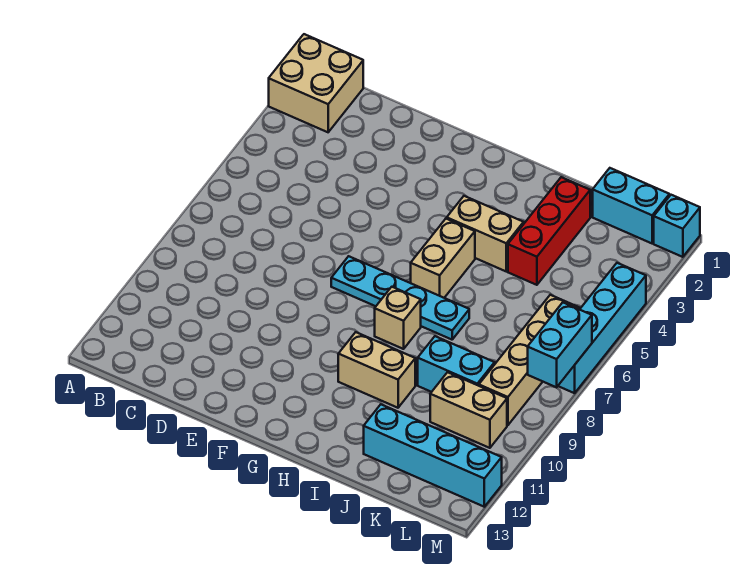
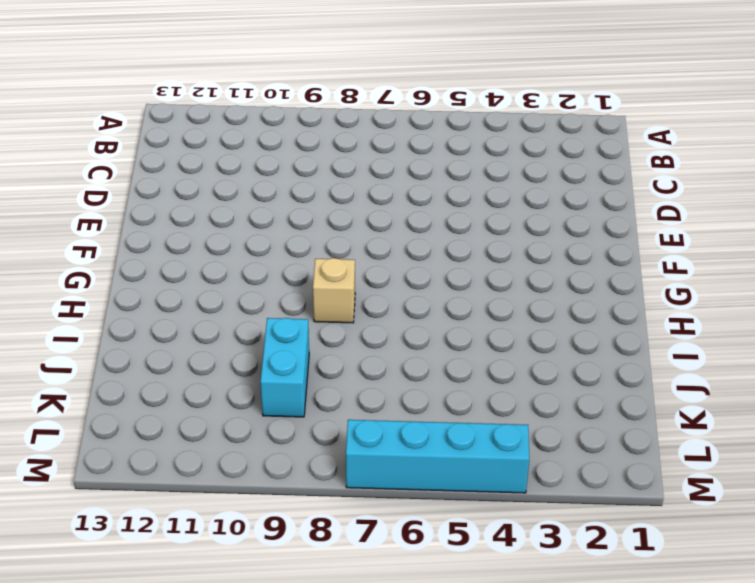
none -> tan brick A1:B2 level 1
none -> cyan plate F7:I7 level 1
none -> tan brick H4:I4 level 1

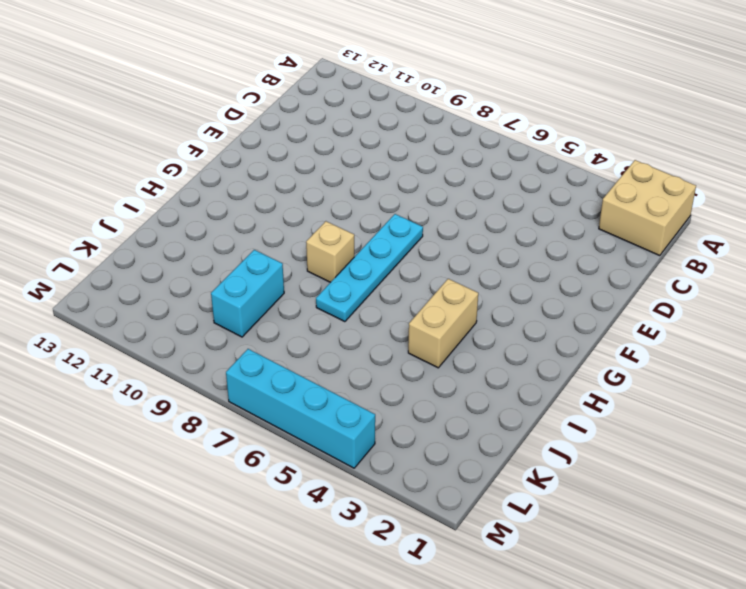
none -> tan brick H5:H6 level 1
none -> tan brick H10:I10 level 1
none -> red brick J2:J4 level 1

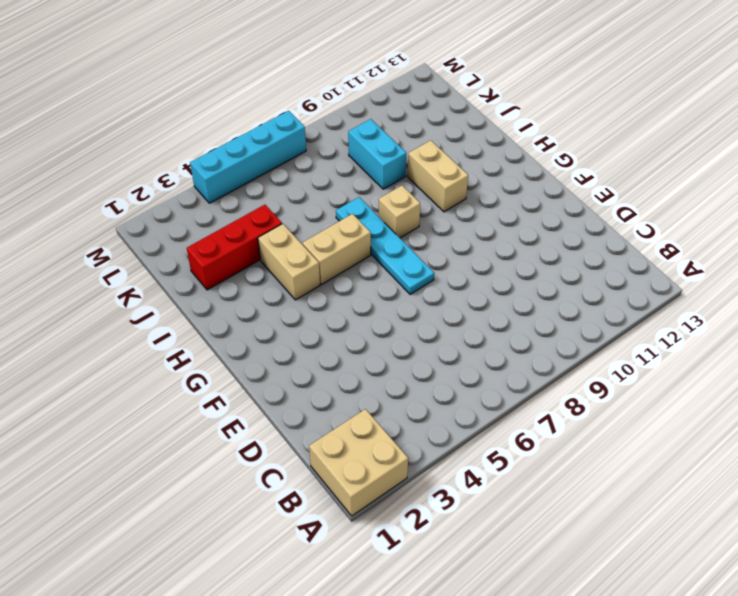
none -> cyan brick J12:M12 level 1
none -> cyan brick K1:L1 level 1
none -> tan brick K10:L10 level 1

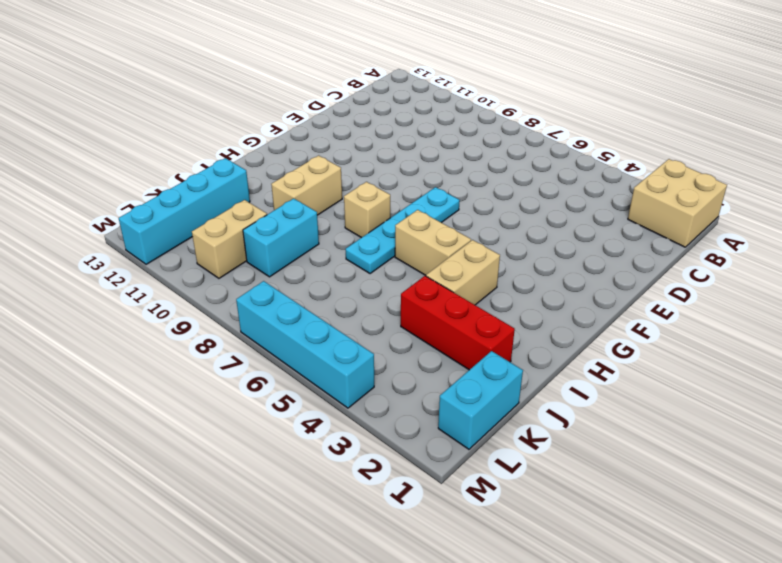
none -> tan brick L6:L9 level 1
none -> cyan brick M1 level 1
none -> cyan brick M7:M8 level 2

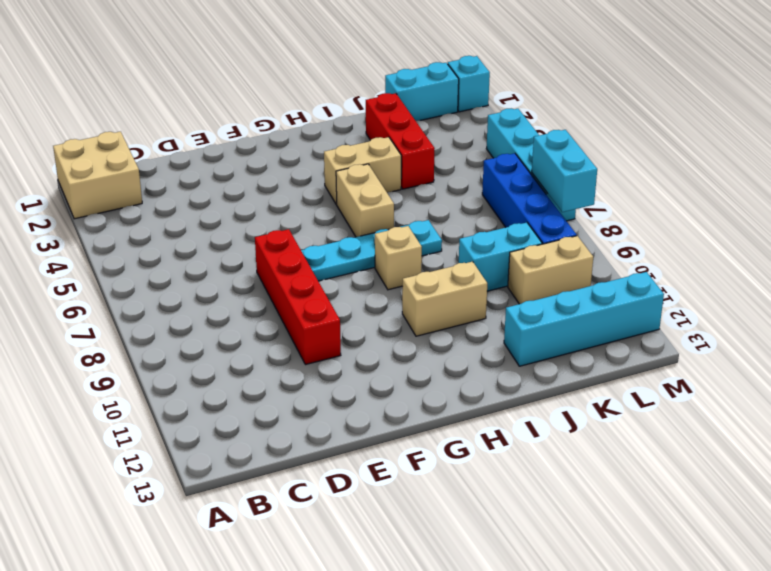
red brick E7:E10 level 1 -> none
blue brick L6:L9 level 1 -> tan brick L6:L9 level 1

